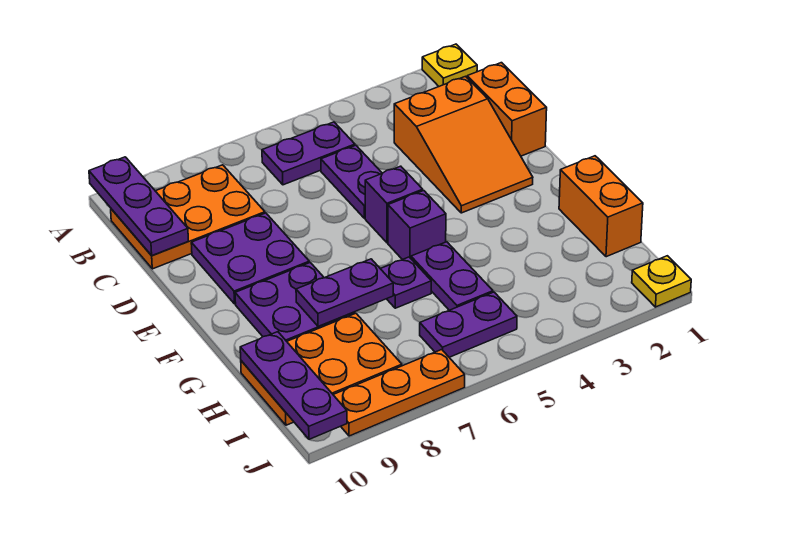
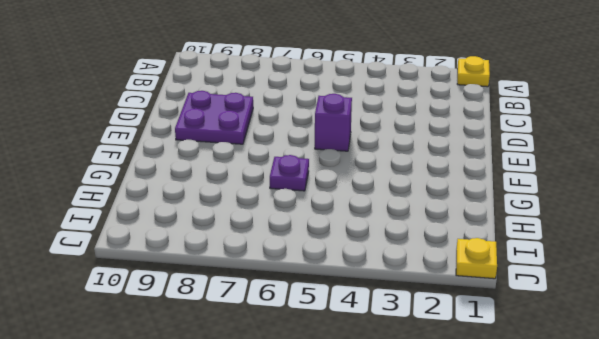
none -> purple plate B5:B6 level 1
none -> orange plate B8:C10 level 1
none -> orange brick C1:D1 level 1

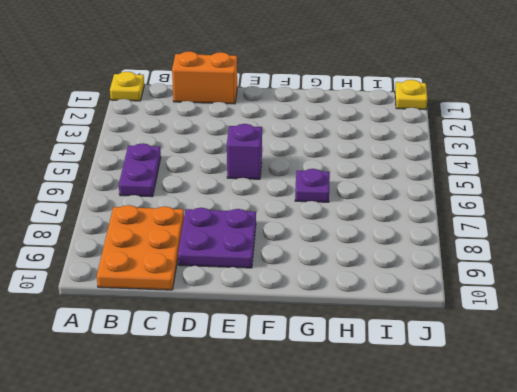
none -> orange slope C2:E3 level 1 top C
none -> purple plate C5:D5 level 1
none -> purple brick F5 level 1

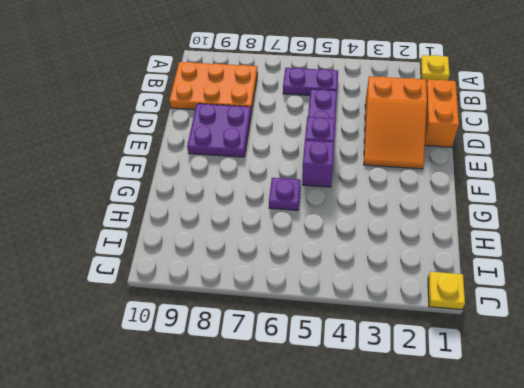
none -> purple plate F8:G9 level 1
none -> orange brick G1:H1 level 1
none -> purple plate G5:H5 level 1

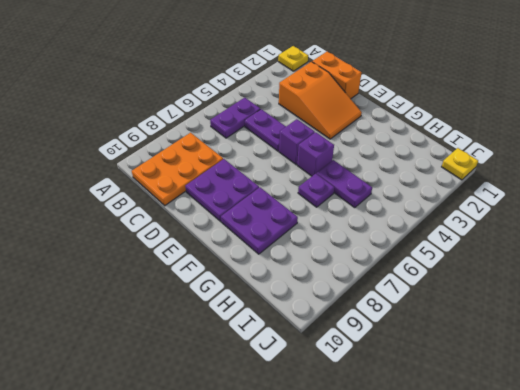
none -> orange brick G1:H1 level 1
none -> orange plate H8:I10 level 1
none -> purple plate I5:I6 level 1

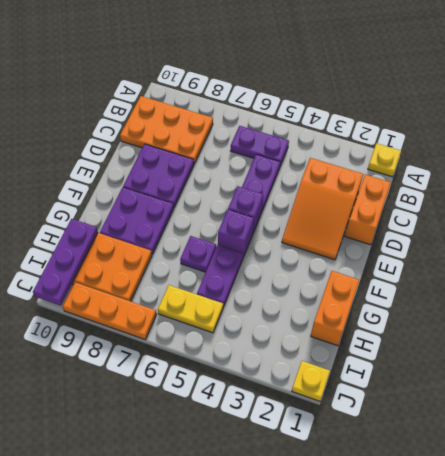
yellow plate I5:I6 level 1 -> purple plate I5:I6 level 1
none -> purple plate A10:C10 level 2
none -> purple plate G7:G8 level 2

